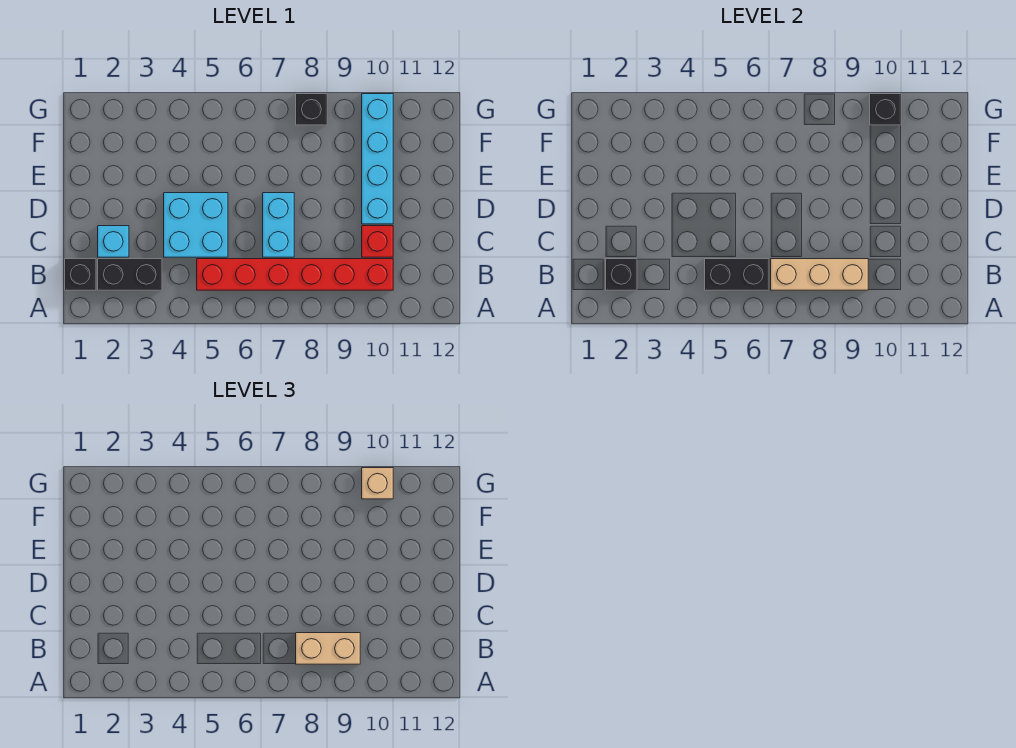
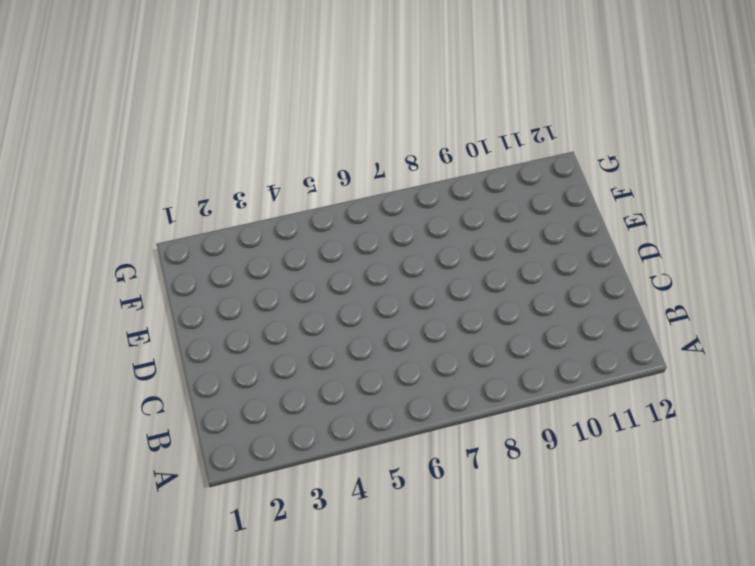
none -> black brick B1 level 1
none -> black brick B2:B3 level 1
none -> red brick B5:B10 level 1

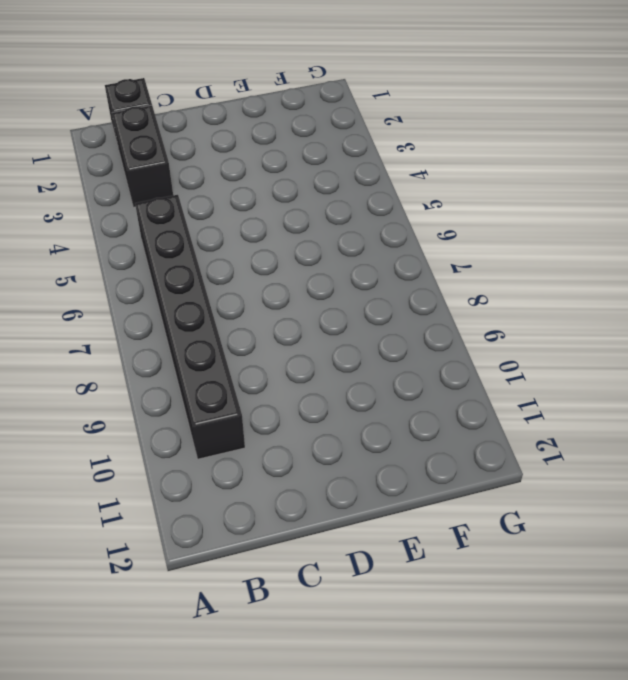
black brick B5:B10 level 1 -> red brick B5:B10 level 1
none -> cyan brick C2 level 1
none -> cyan brick C4:D5 level 1
none -> cyan brick C7:D7 level 1

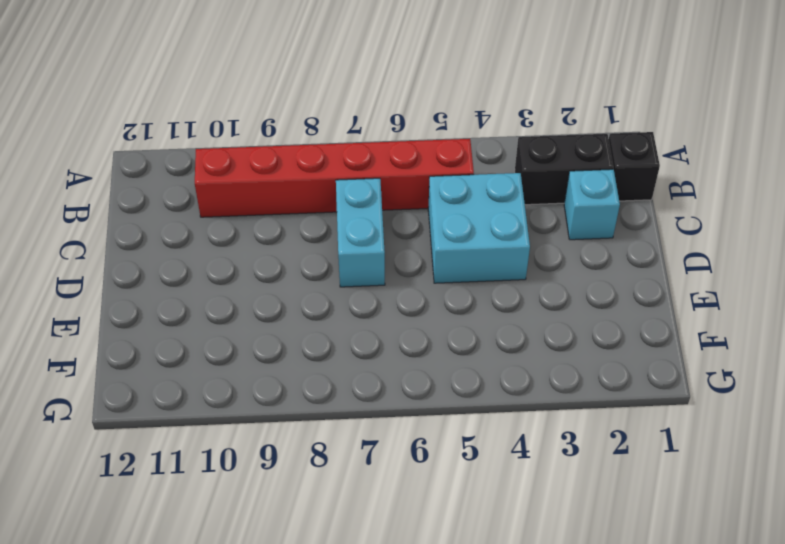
none -> red brick C10 level 1
none -> cyan brick D10:G10 level 1
none -> black brick G8 level 1

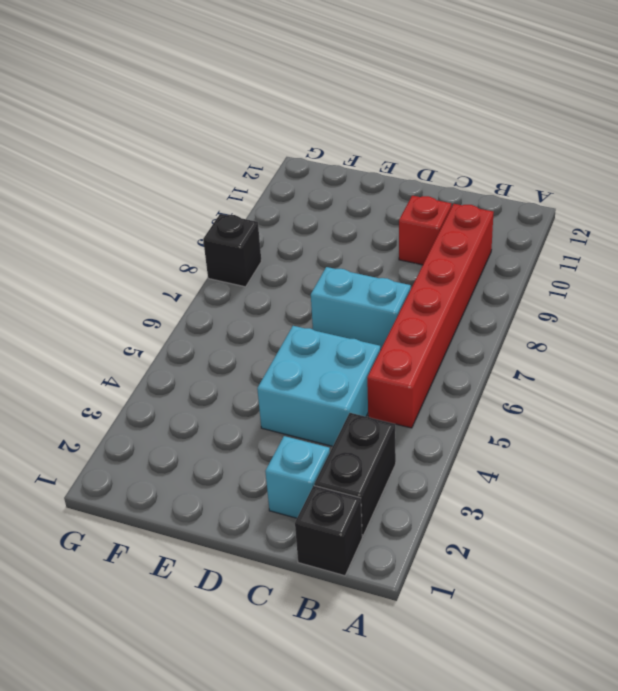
none -> cyan brick D10:G10 level 1
none -> black brick B2 level 2
none -> black brick B5:B6 level 2

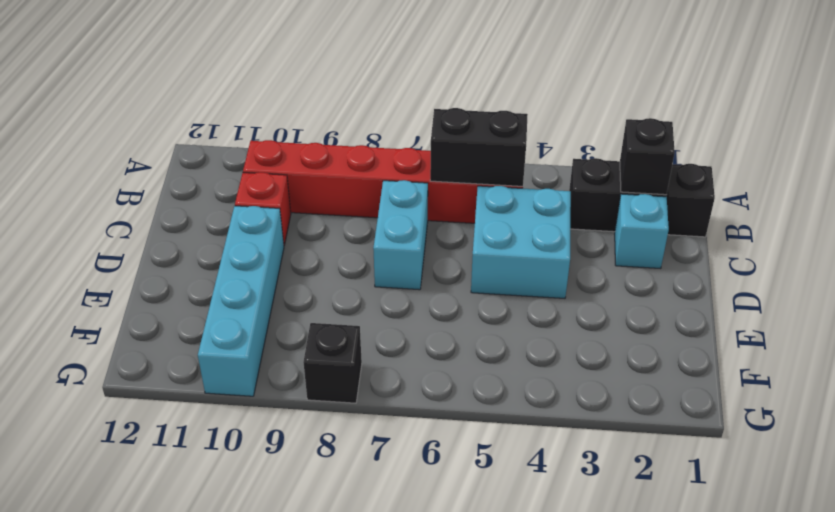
none -> tan brick B7:B9 level 2
none -> black brick G10 level 2
none -> tan brick B8:B9 level 3

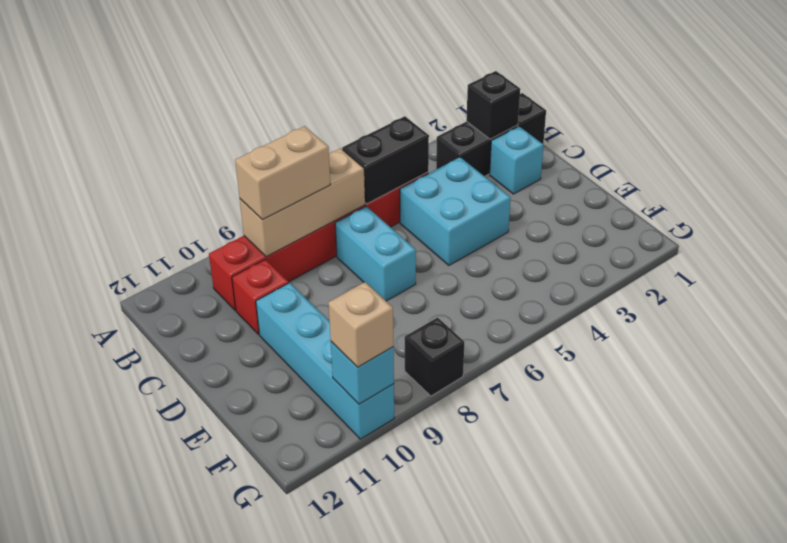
cyan brick G10 level 2 -> black brick G10 level 2

